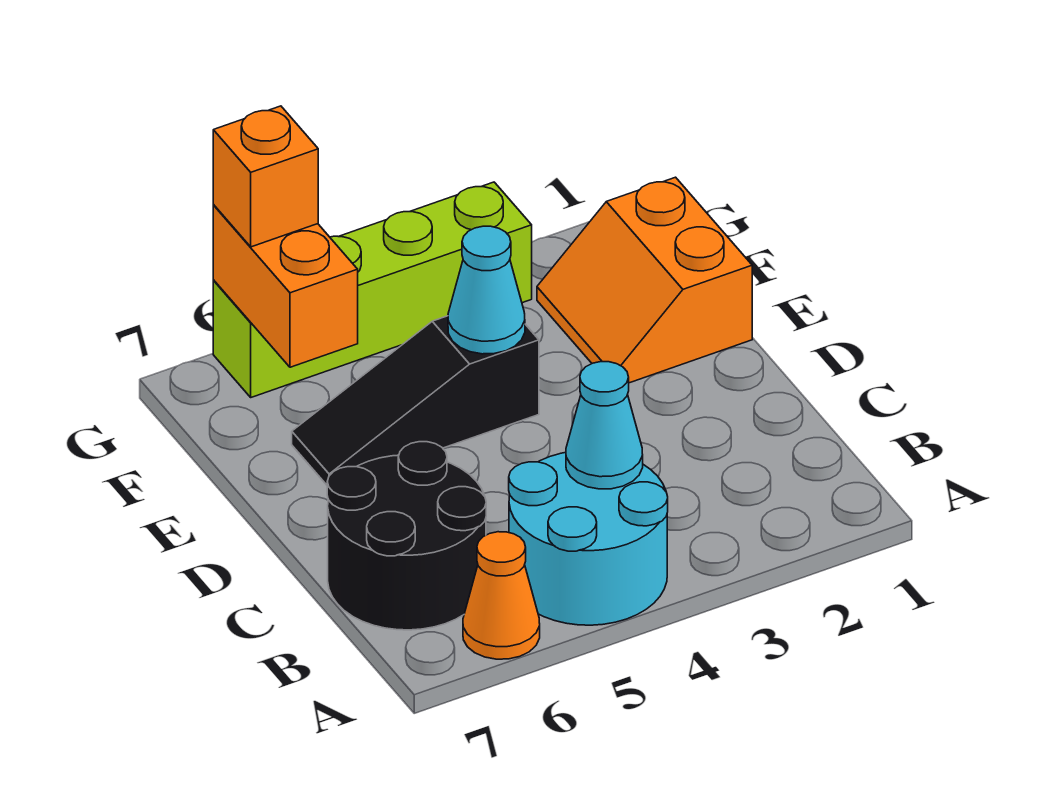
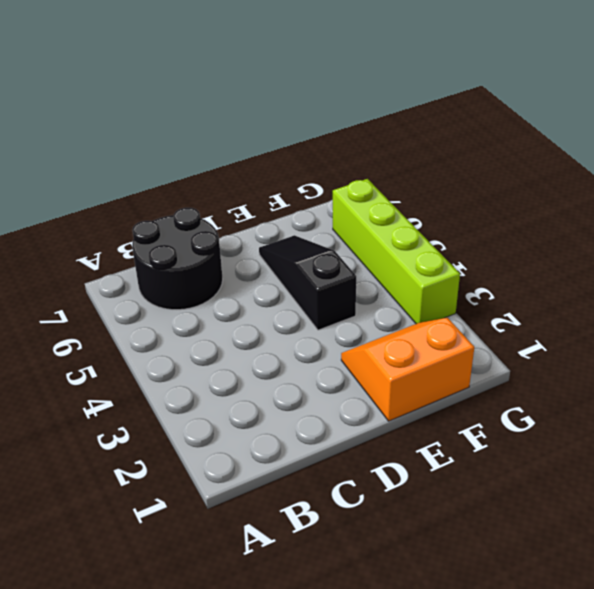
none -> cyan round brick A4:B5 level 1
none -> orange cone A6 level 1

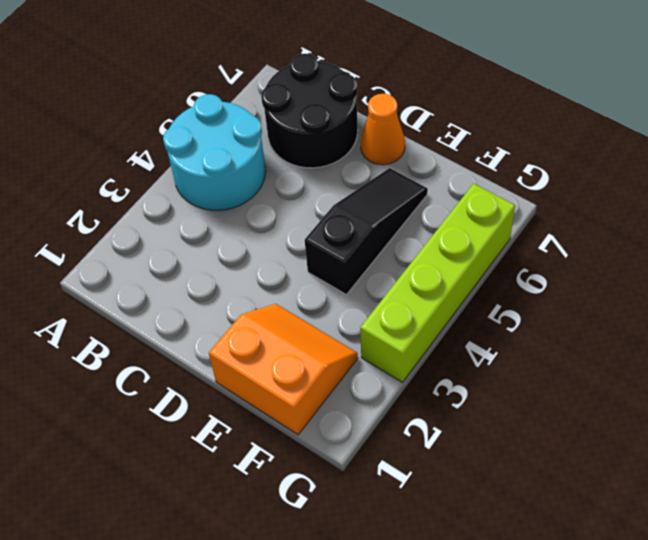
orange cone D7 level 1 -> orange cone A6 level 1
none -> cyan cone B4 level 2
none -> cyan cone E4 level 2

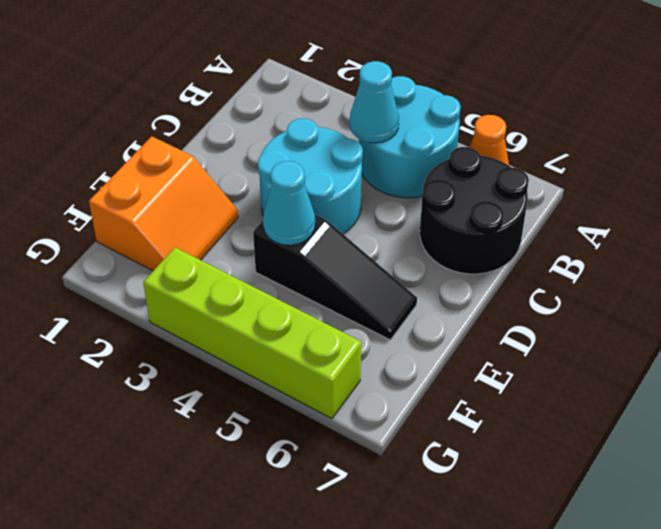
cyan round brick C3:D4 level 1 -> none
none -> orange brick F6:G6 level 2
none -> orange brick G6 level 3

